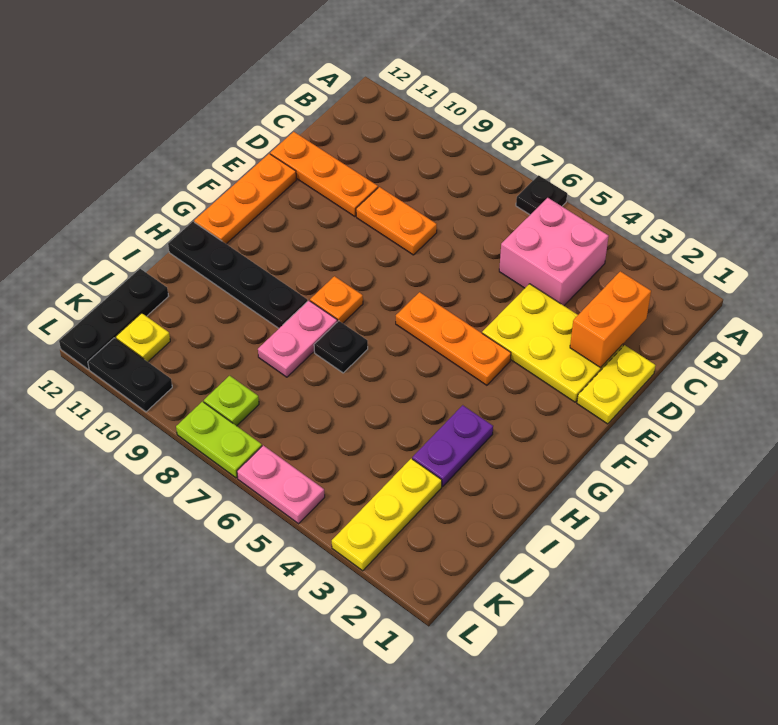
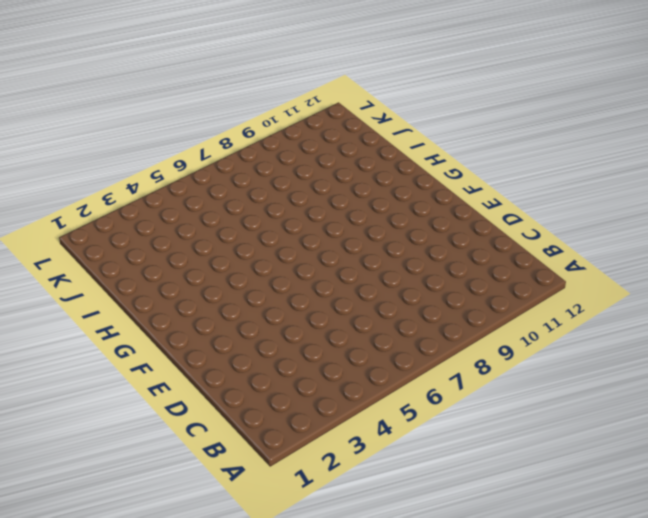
none -> black plate A6 level 1
none -> pink brick B4:C5 level 1
none -> yellow plate D1:E1 level 1

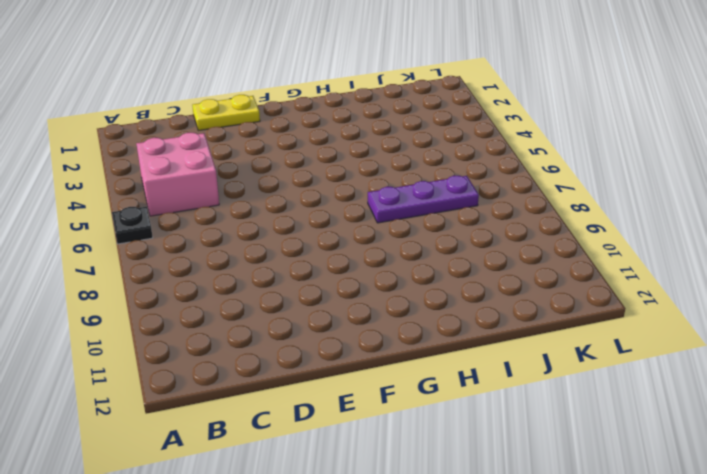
purple plate H7:J7 level 1 -> black plate H7 level 1
none -> yellow plate D2:E4 level 1
none -> orange plate D8:D9 level 1
none -> orange plate D10:D12 level 1

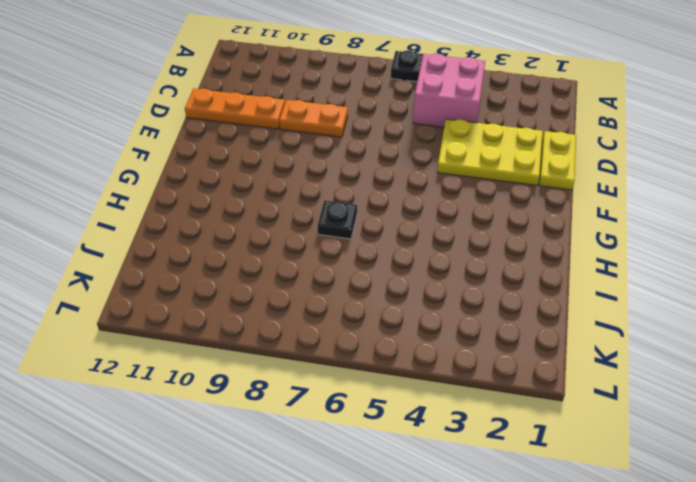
none -> orange plate E12:G12 level 1
none -> orange plate F4:F6 level 1
none -> orange plate G8 level 1

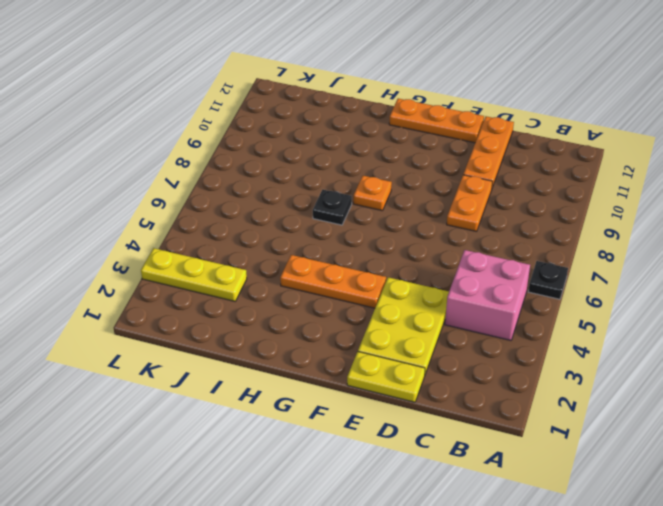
orange plate F4:H4 level 1 -> orange plate F4:F6 level 1
none -> purple plate H3:I3 level 1
none -> pink plate H8:I8 level 1
none -> black plate H9:H12 level 1

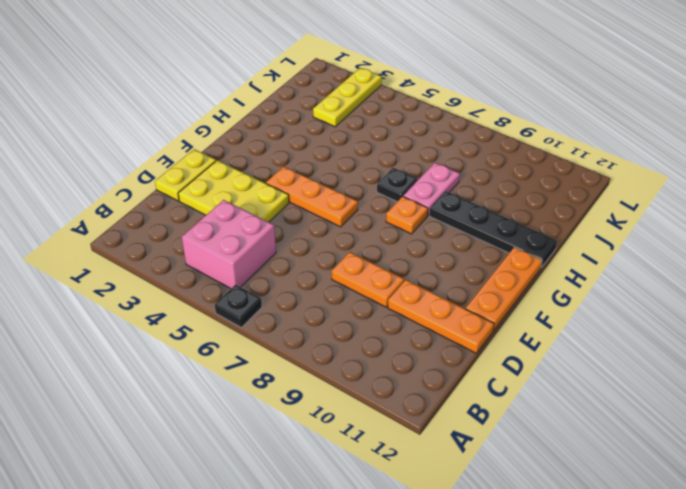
none -> purple plate H3:I3 level 1
none -> black plate J12:L12 level 1
none -> lime plate K8 level 1

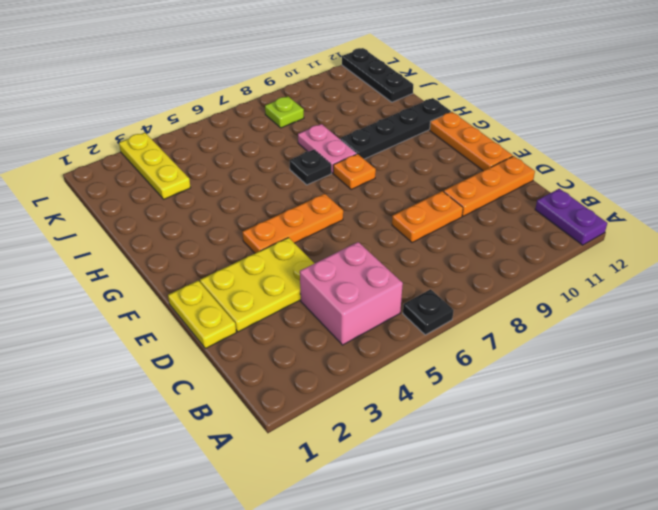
purple plate A12:B12 level 1 -> purple plate H3:I3 level 1
none -> yellow plate K11 level 1
none -> pink plate L5:L6 level 1
none -> lime plate L7:L8 level 1

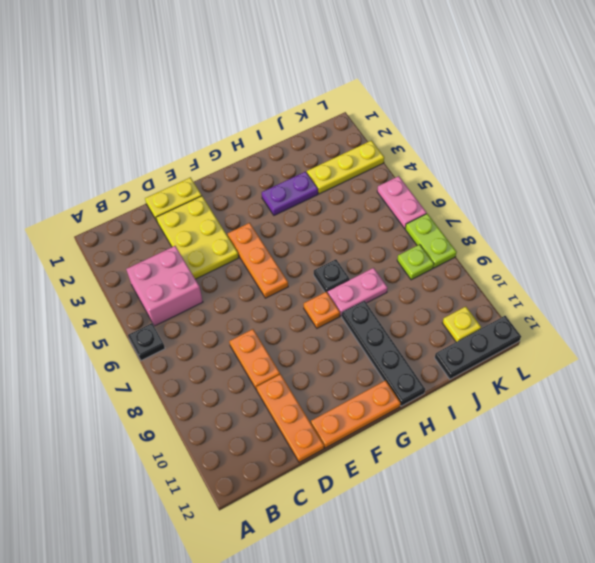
none -> black plate L10:L11 level 1
none -> orange brick C2:D2 level 2

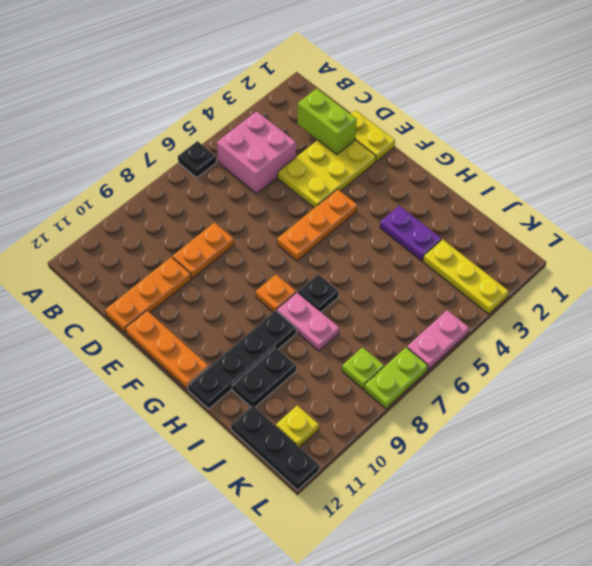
lime brick C2:D2 level 2 -> orange brick C2:D2 level 2
black plate I10:I11 level 1 -> black plate L10:L11 level 1

